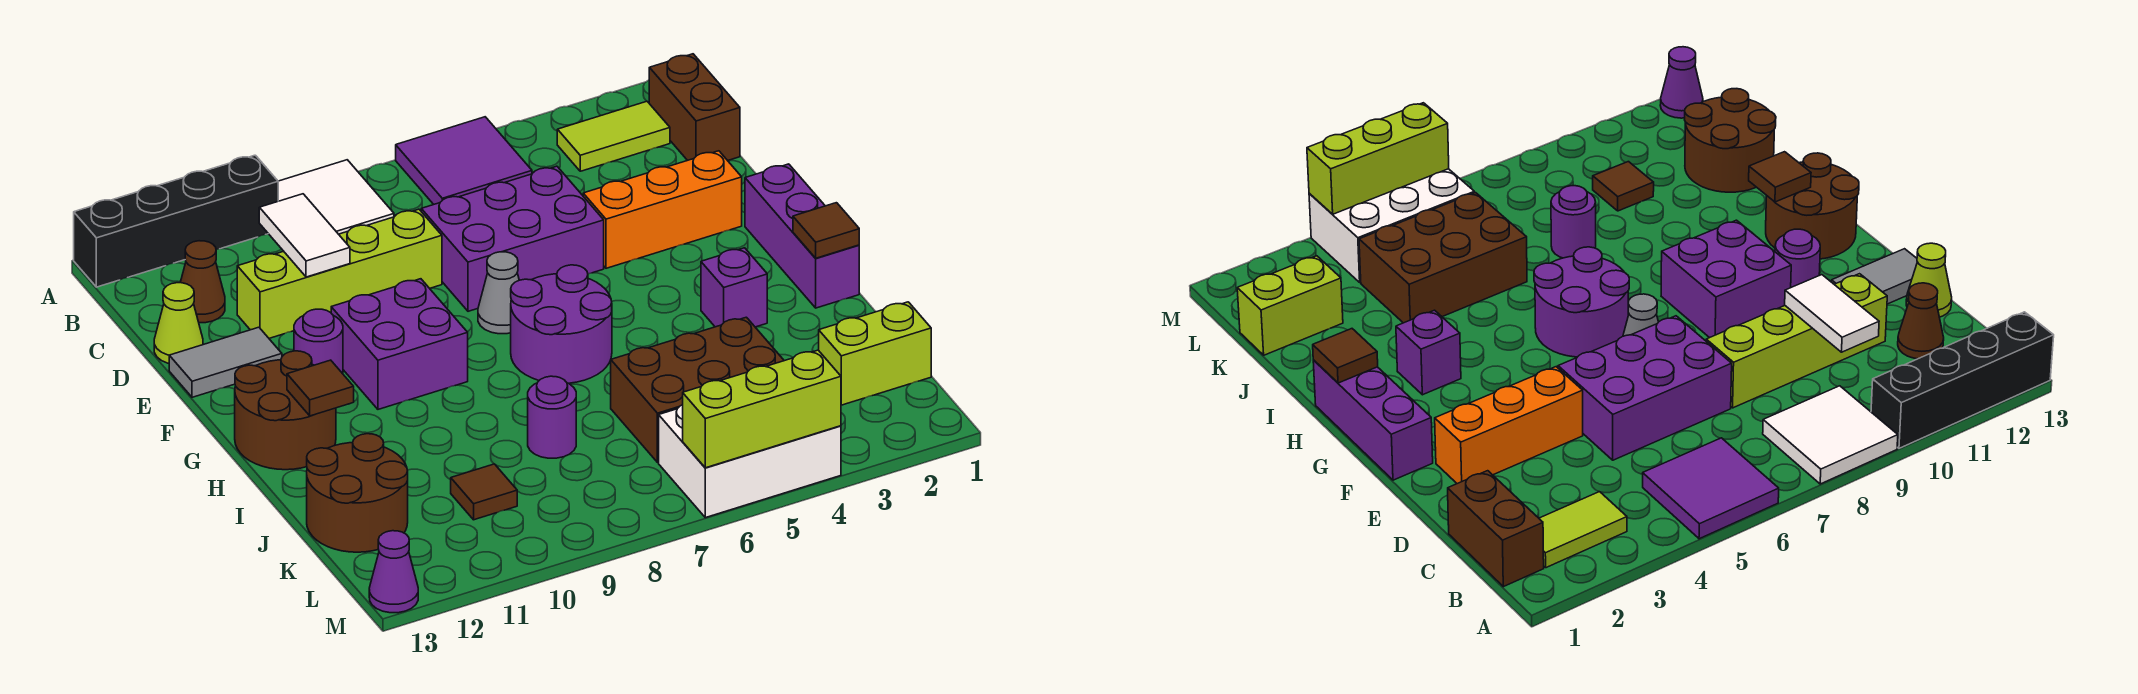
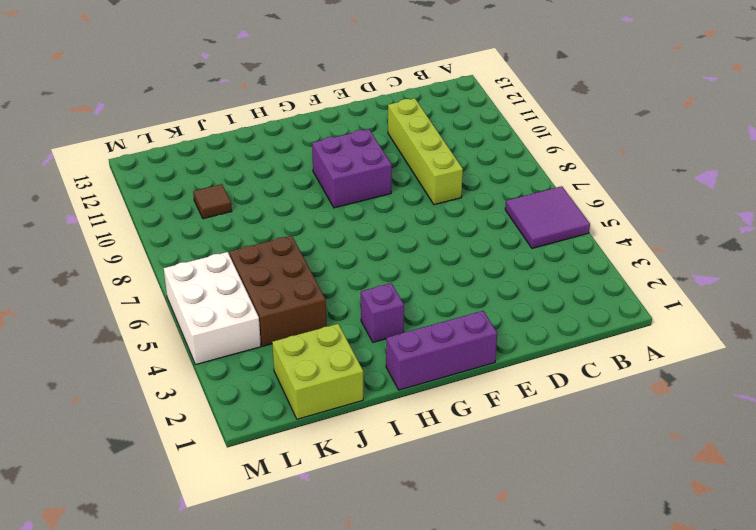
lime brick J1:K2 level 1 -> lime brick K1:K2 level 1
none -> white tile A8:B9 level 1
none -> black brick A10:A13 level 1
none -> brown brick B1:C1 level 1

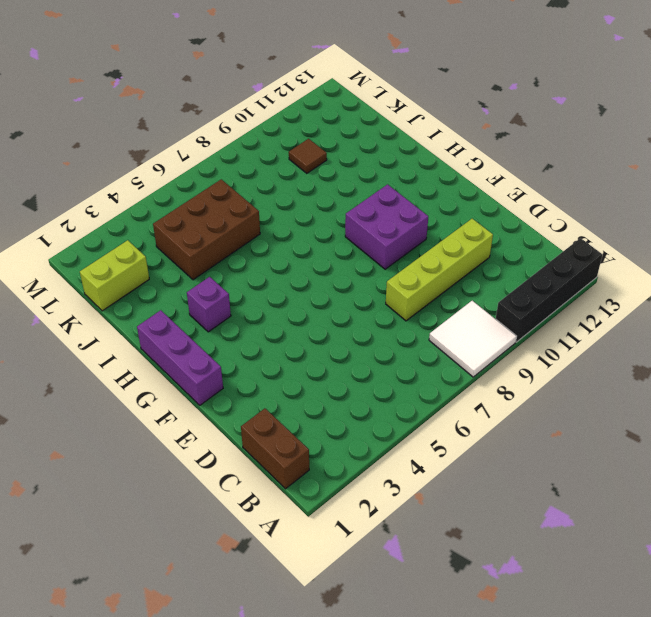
none -> purple tile A5:B6 level 1
none -> lime tile B2:B3 level 1
none -> brown cone C12 level 1

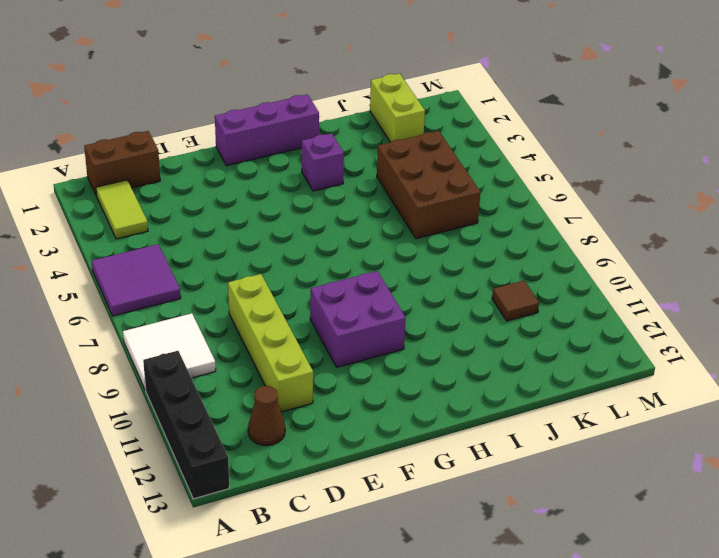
none -> purple brick D5:E7 level 1
none -> lime cone D13 level 1
none -> orange brick E2:E4 level 1

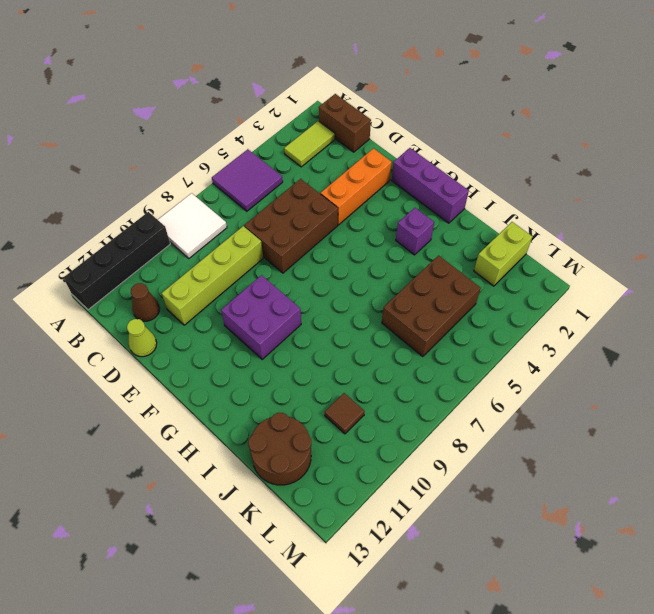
brown brick D5:E7 level 1 -> purple brick D5:E7 level 1
none -> grey tile E12:E13 level 1
none -> grey cone F7 level 1
none -> purple round brick F11 level 1

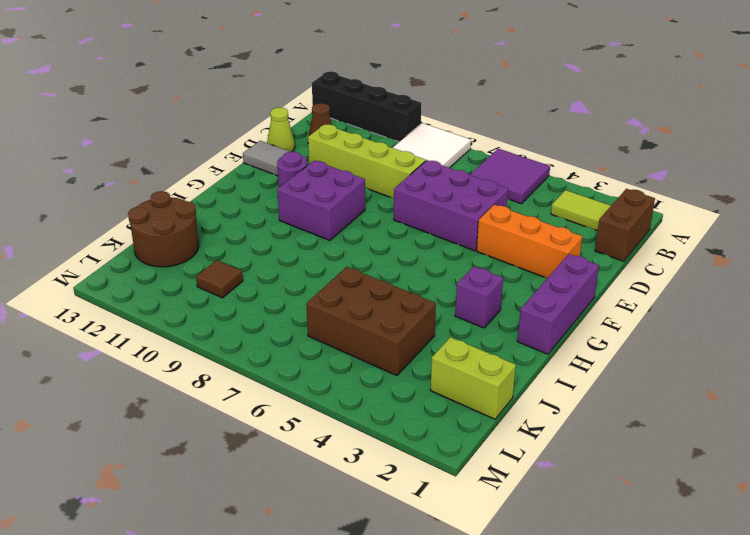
none -> grey cone F7 level 1
none -> purple round brick G6:H7 level 1
none -> brown round brick G12:H13 level 1

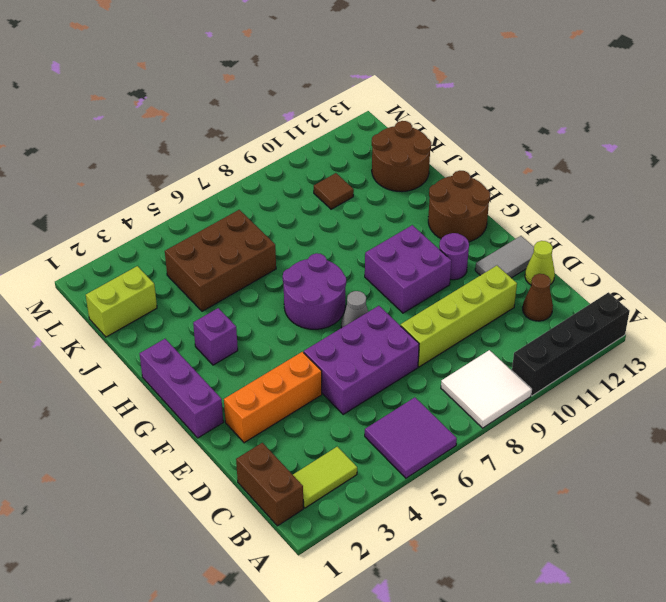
none -> purple round brick J8 level 1
none -> white brick L4:M6 level 1
none -> purple cone M13 level 1

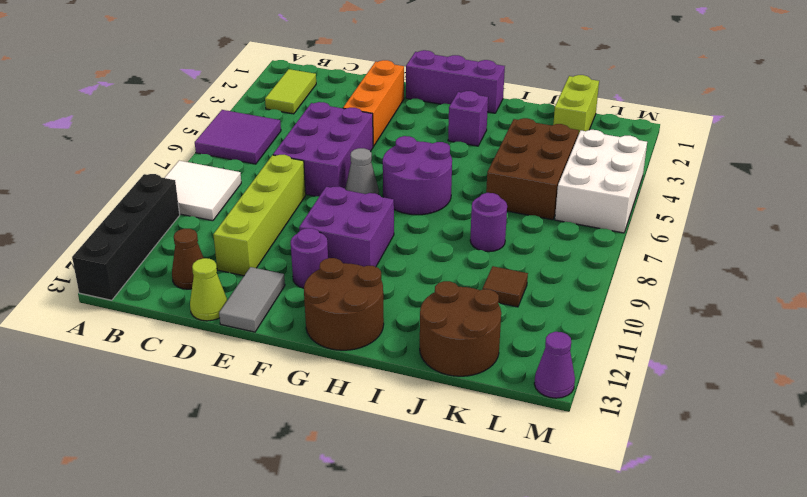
none -> brown brick B1:C1 level 1
none -> white tile C10:D10 level 2
none -> brown tile H1 level 2

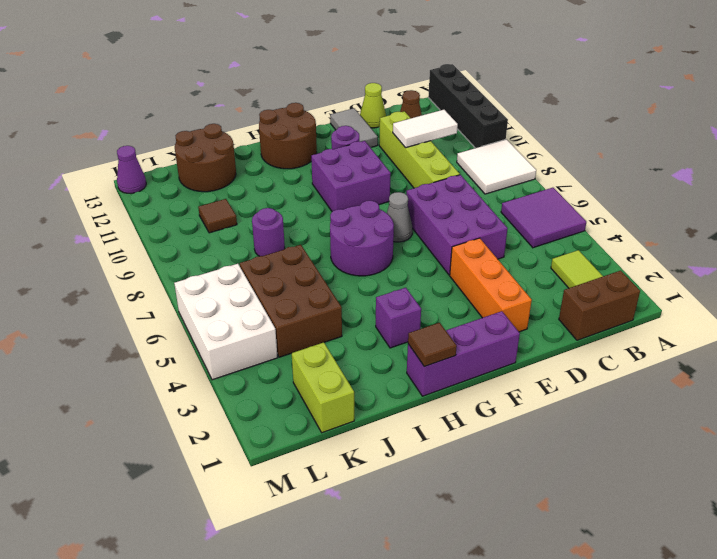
none -> brown tile H12 level 2
none -> lime brick M4:M6 level 2

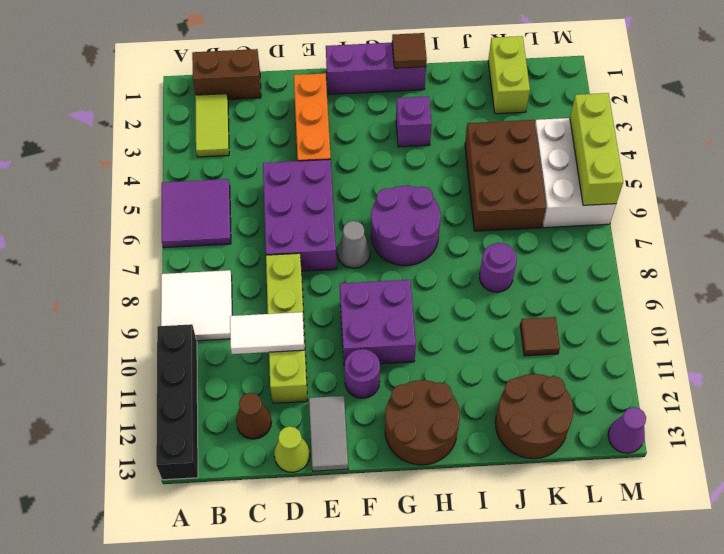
none -> brown tile H12 level 2

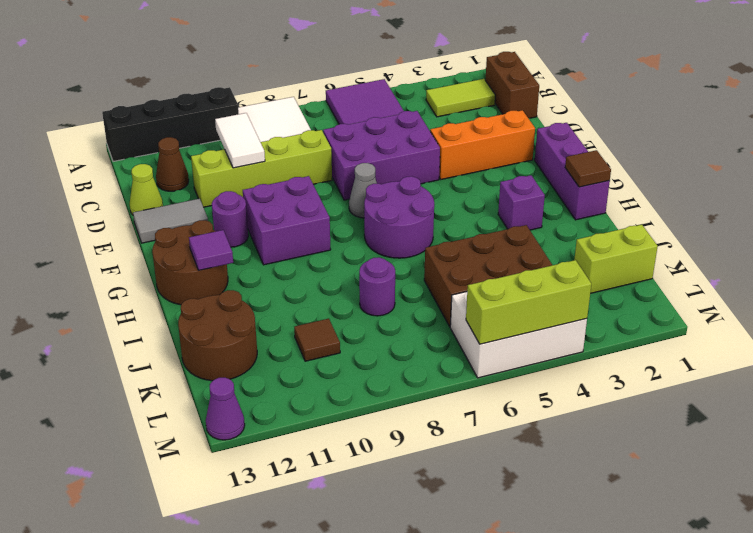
purple tile H12 level 2 -> brown tile H12 level 2

